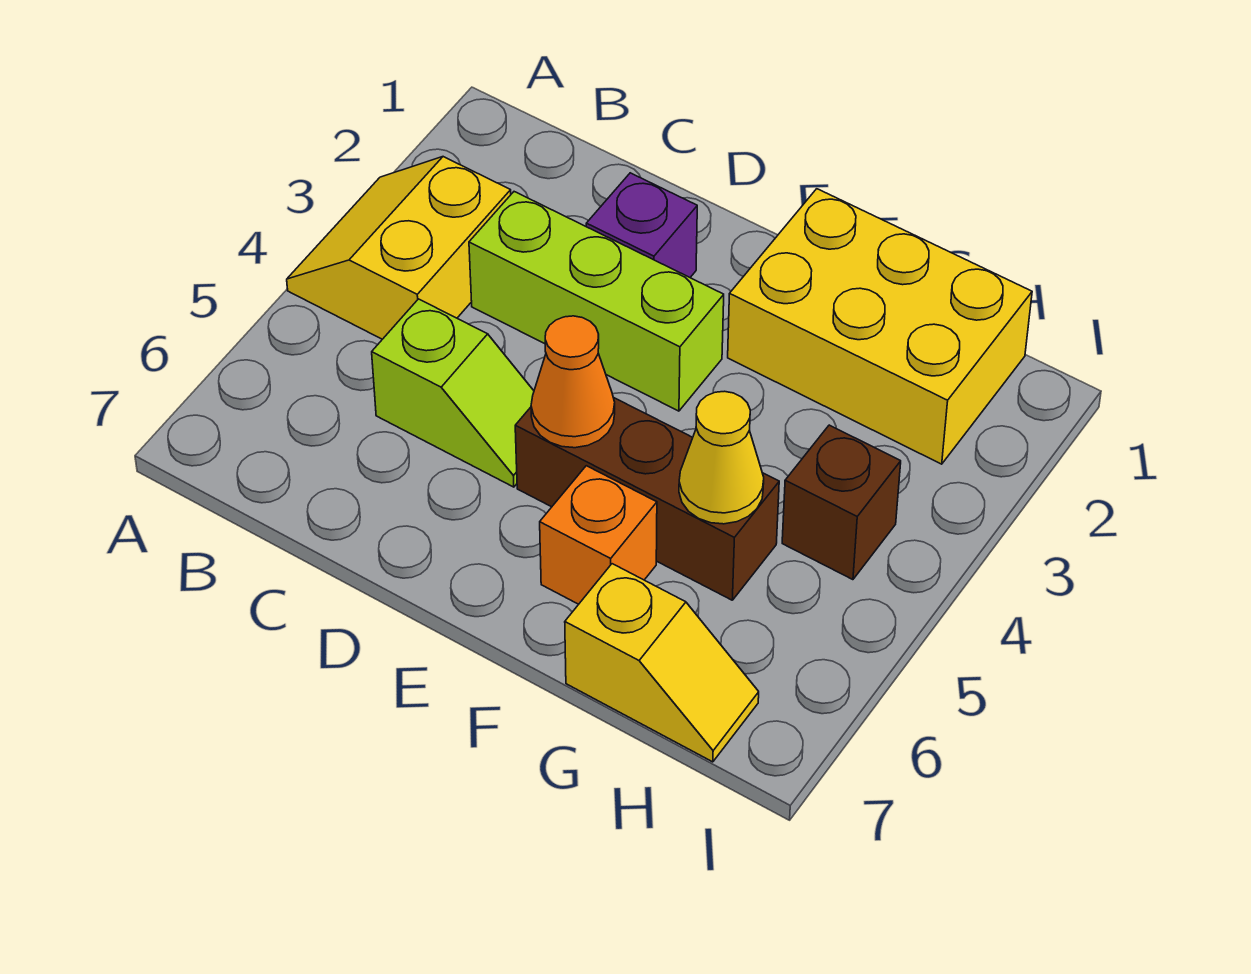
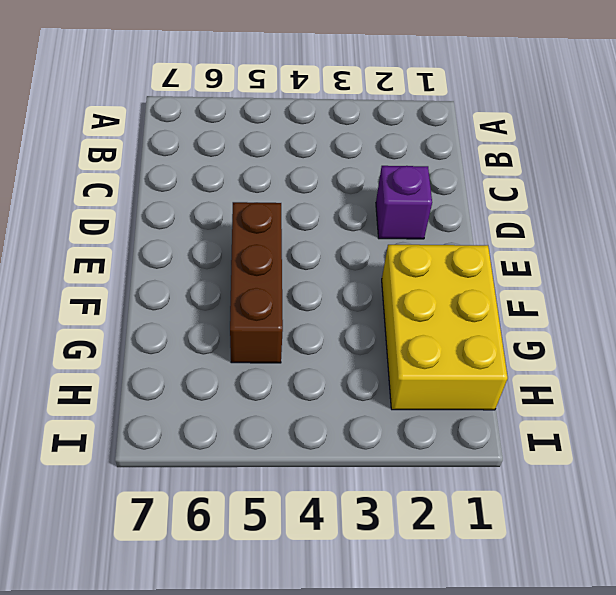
none -> yellow slope A3:B4 level 1 top B
none -> lime brick C3:E3 level 1

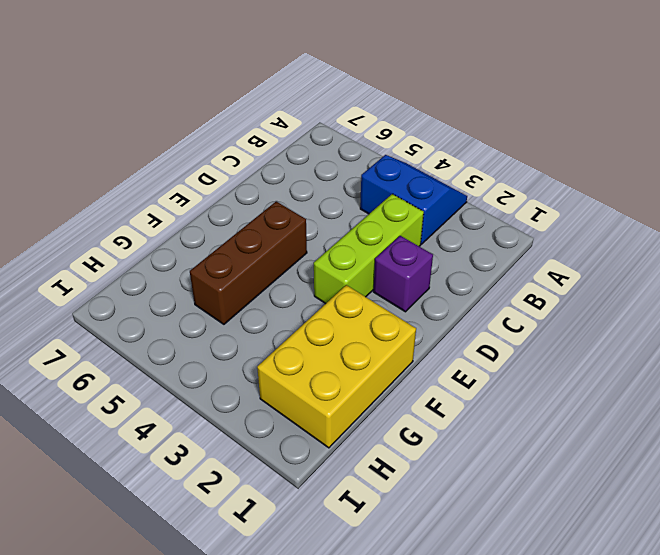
blue slope A3:B4 level 1 top B -> yellow slope A3:B4 level 1 top B
none -> lime slope C5:D5 level 1 top C
none -> orange brick F6 level 1

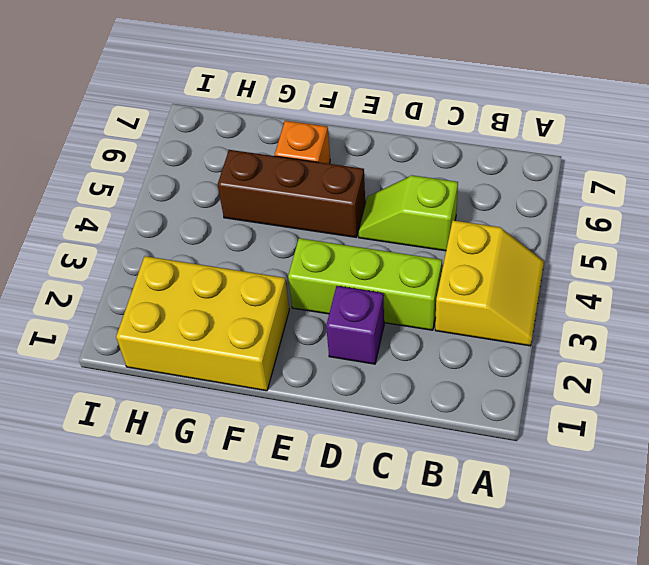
none -> yellow slope G7:H7 level 1 top G
none -> brown brick H4 level 1

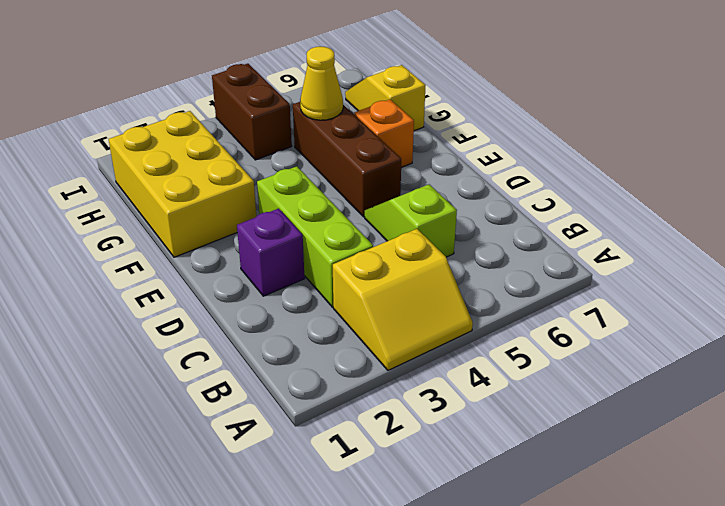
brown brick H4:I4 level 1 -> brown brick H4 level 1
none -> orange cone E5 level 2

